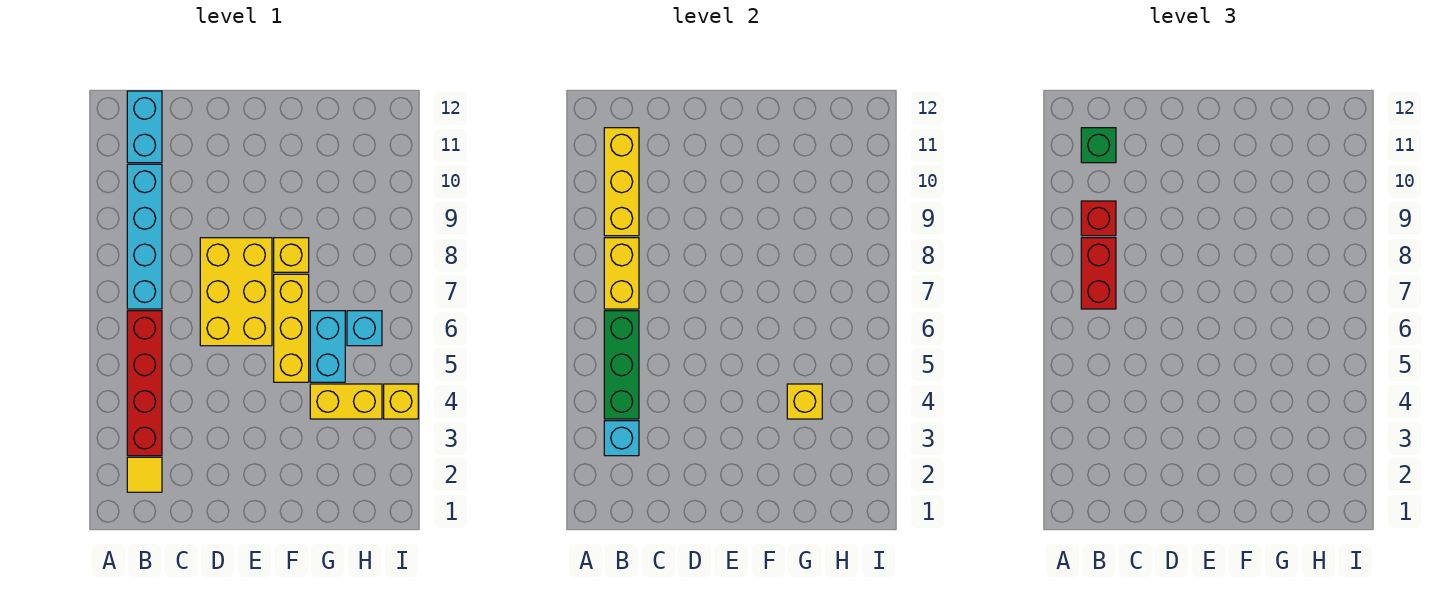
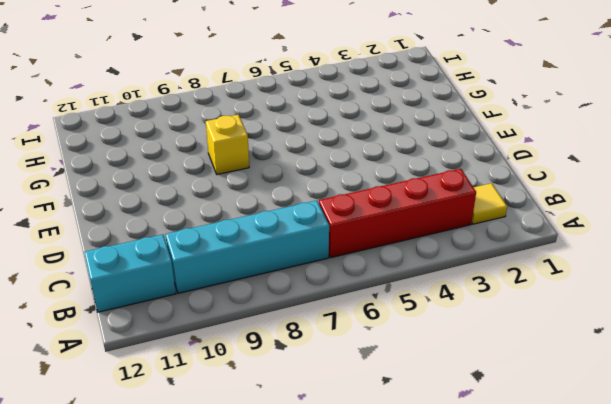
none -> yellow brick D6:E8 level 1
none -> yellow brick F5:F7 level 1
none -> yellow brick G4:H4 level 1

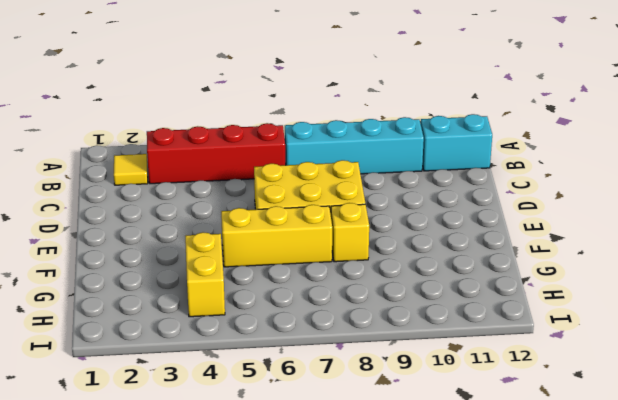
none -> cyan brick G5:G6 level 1
none -> cyan brick H6 level 1
none -> yellow brick I4 level 1

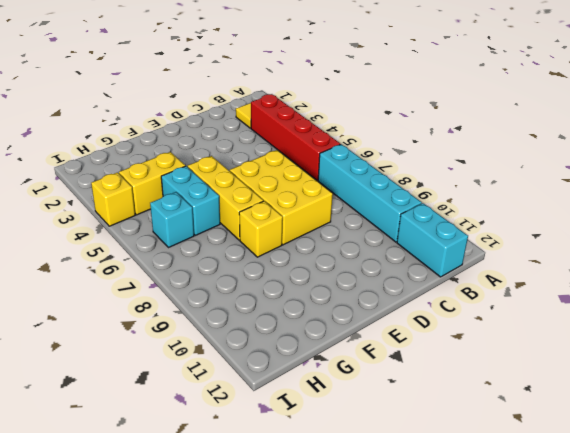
none -> cyan brick B3 level 2
none -> green brick B4:B6 level 2
none -> yellow brick B7:B8 level 2

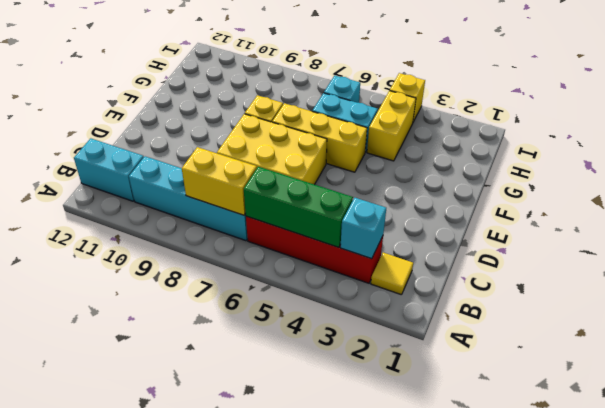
none -> yellow brick B9:B11 level 2
none -> yellow brick G4 level 2
none -> red brick B7:B8 level 3

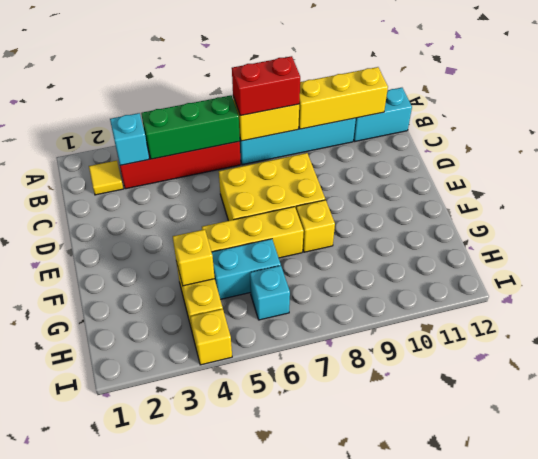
none -> red brick B9 level 3
none -> green brick B11 level 3

